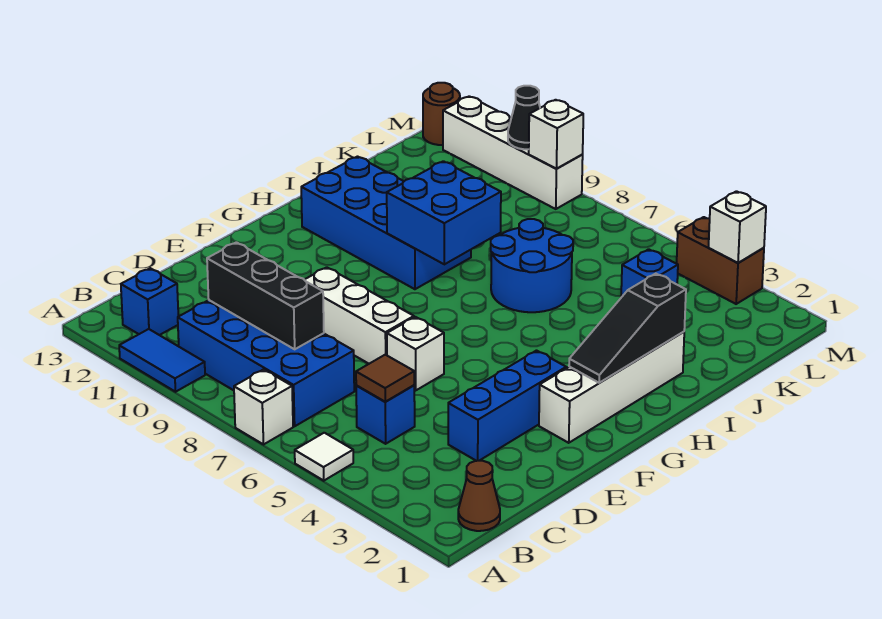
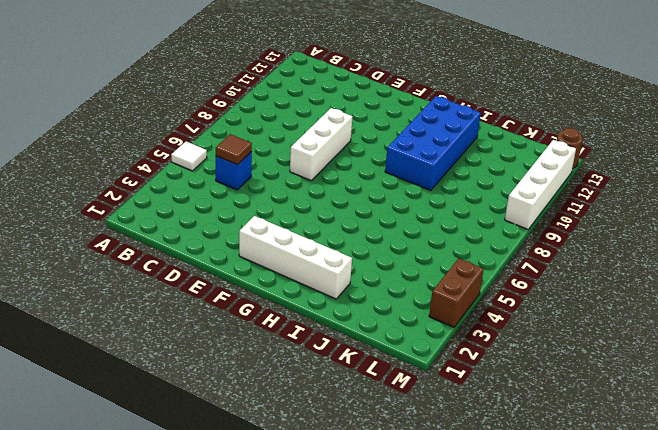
none -> white brick A7 level 1
none -> blue tile A10:A11 level 1
none -> brown cone B1 level 1

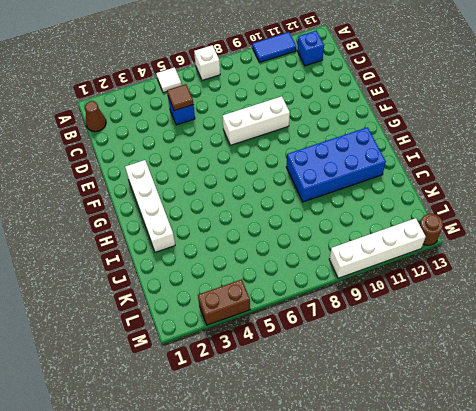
none -> blue brick B7:C10 level 1
none -> blue brick D3:F3 level 1
none -> white brick E6 level 1

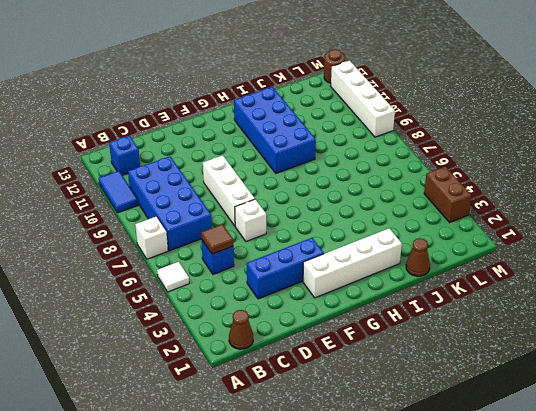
brown cone J1 level 1 -> none
none -> blue round brick I6:J7 level 1
none -> blue brick K4 level 1
none -> black brick C8:C10 level 2

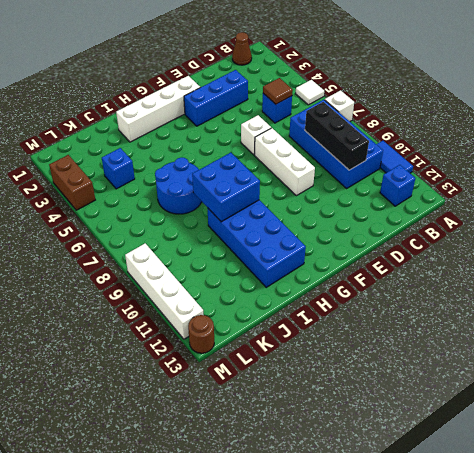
none -> black slope G2:I2 level 2 top I
none -> white brick M3 level 2
none -> white brick M9 level 2

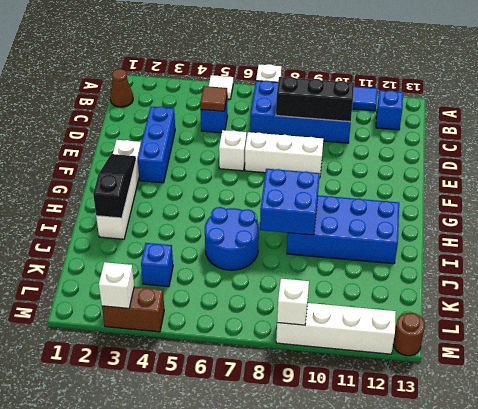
none -> black cone M10 level 2

